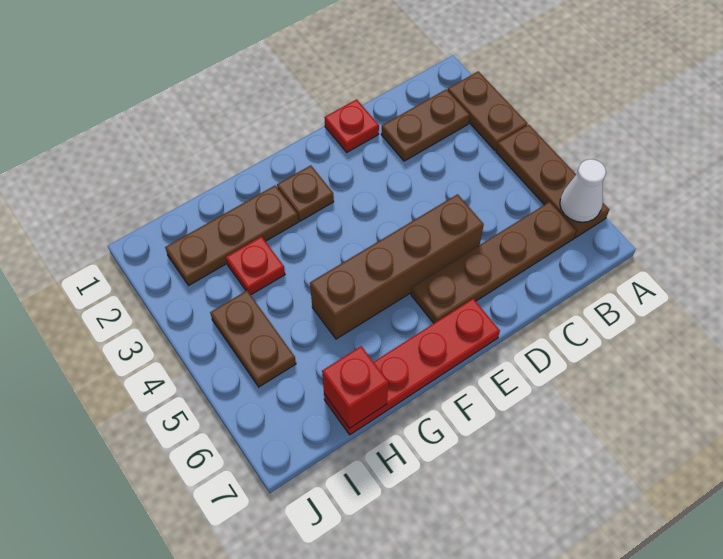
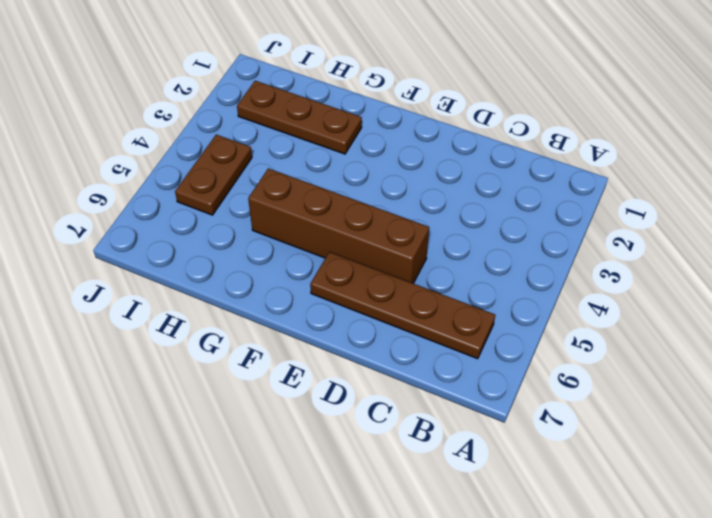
none -> brown plate A2:A3 level 1
none -> brown plate A4:A6 level 1
none -> brown plate B2:C2 level 1

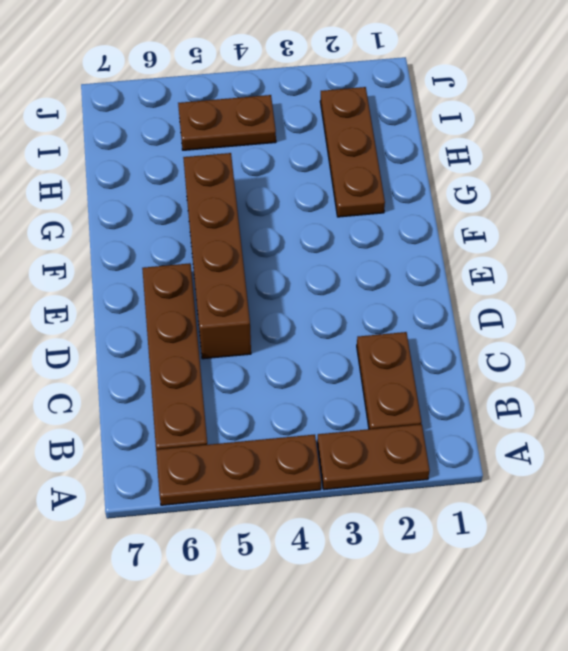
none -> red plate D1 level 1
none -> red plate E7:H7 level 1
none -> brown plate F2 level 1

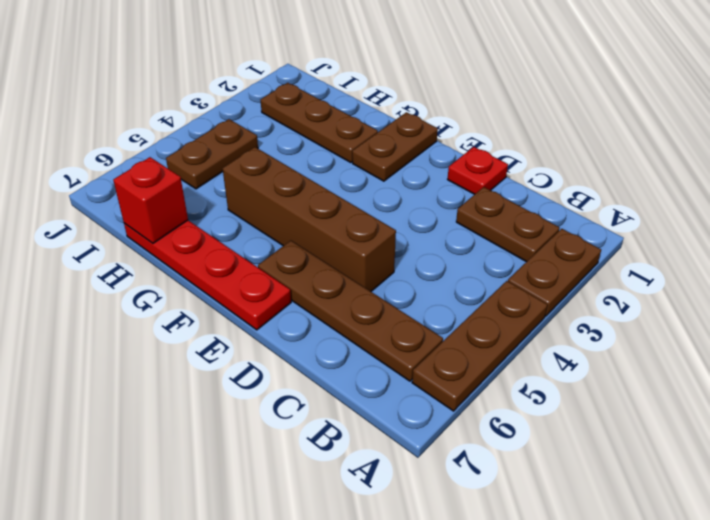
brown plate F1:F2 level 1 -> brown plate F2 level 1
none -> red plate H3 level 1
none -> white cone A6 level 2

